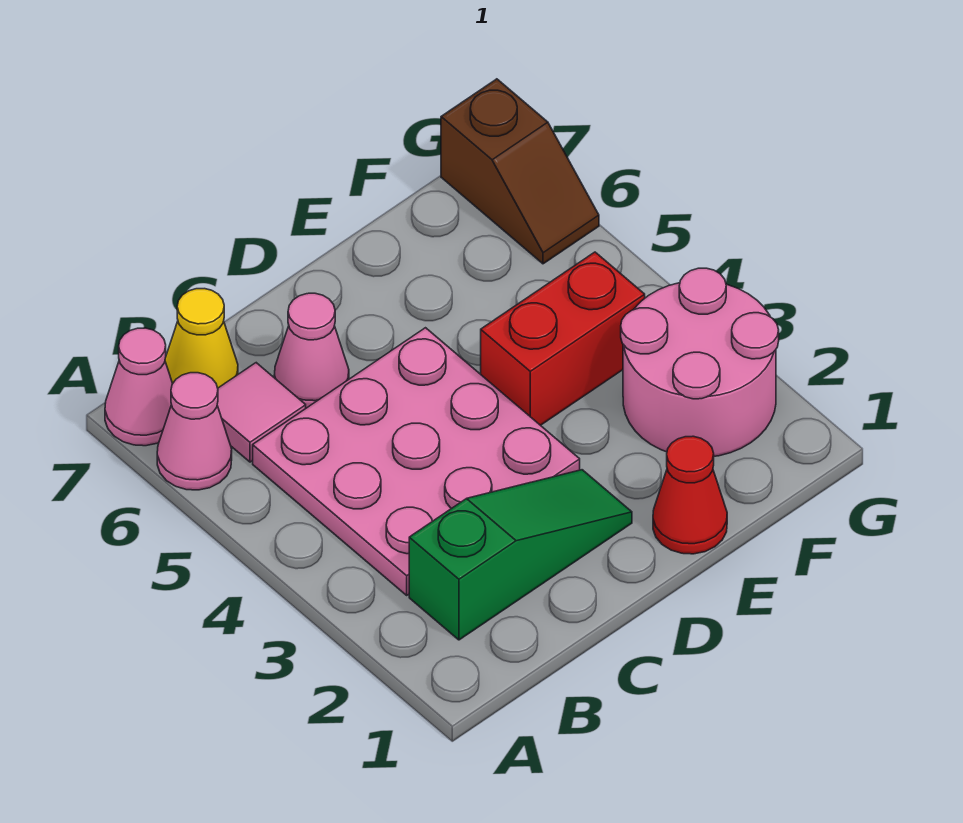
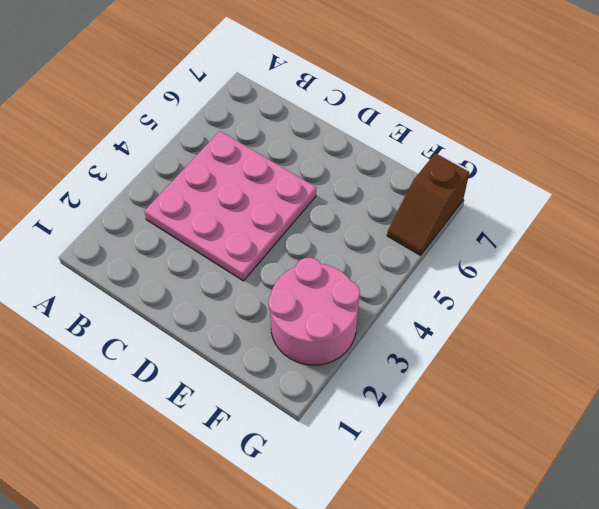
none -> pink cone A6 level 1
none -> pink cone A7 level 1

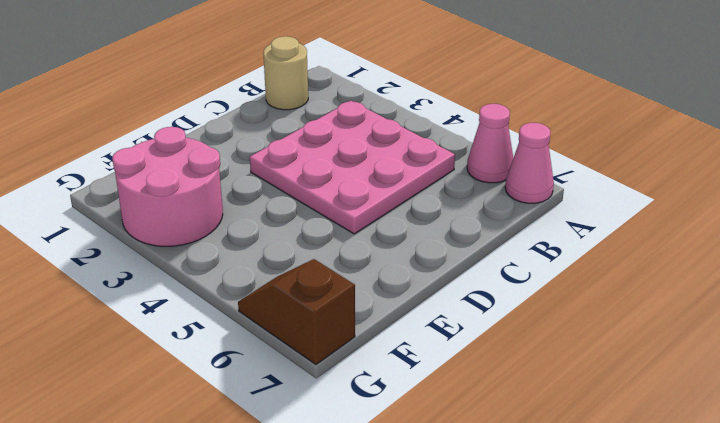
tan round brick B1 level 1 -> none
none -> green slope B2:D2 level 1 top B
none -> pink tile B6 level 1

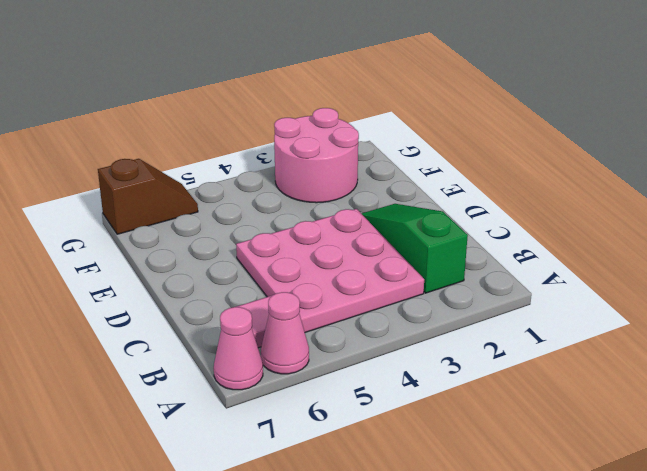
none -> yellow cone B7 level 1
none -> pink cone C6 level 1

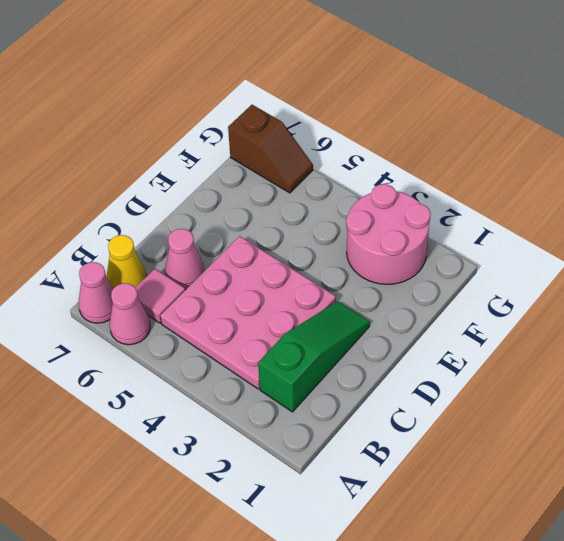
none -> red cone E1 level 1
none -> red brick E4:F4 level 1

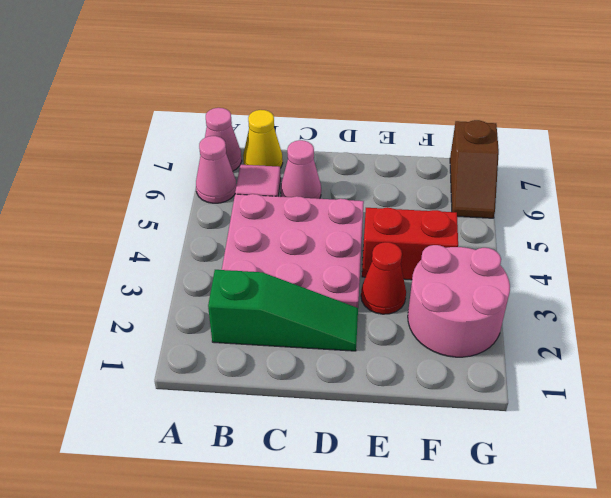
red cone E3 level 1 -> red cone E1 level 1

